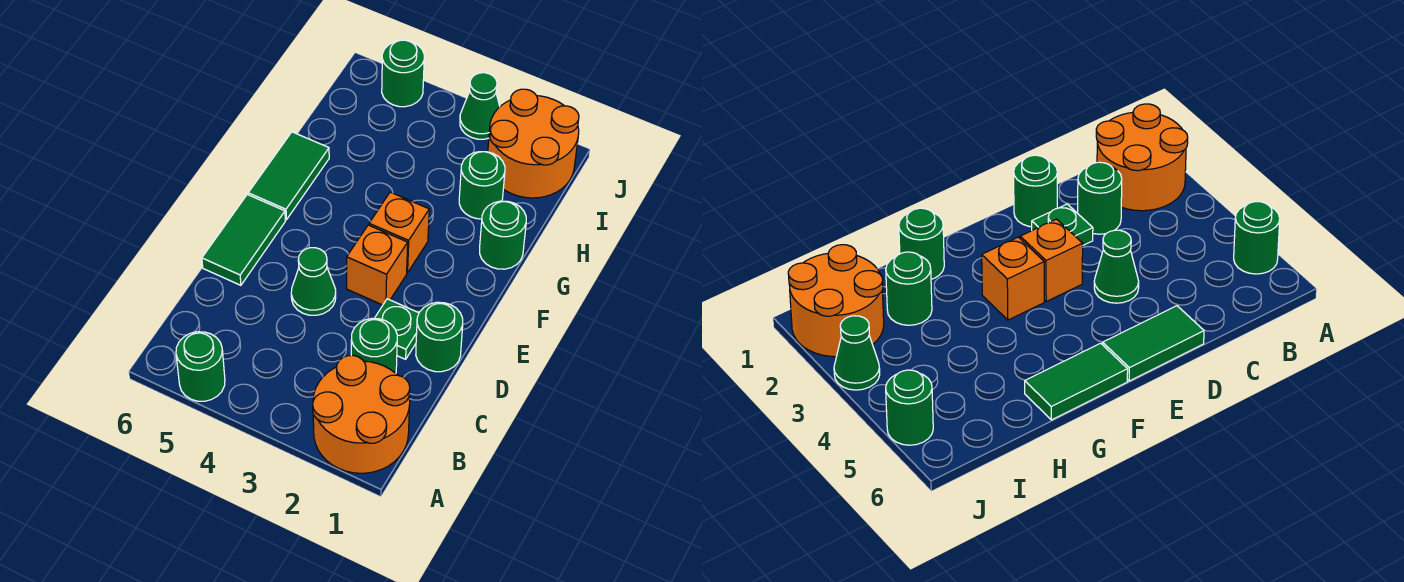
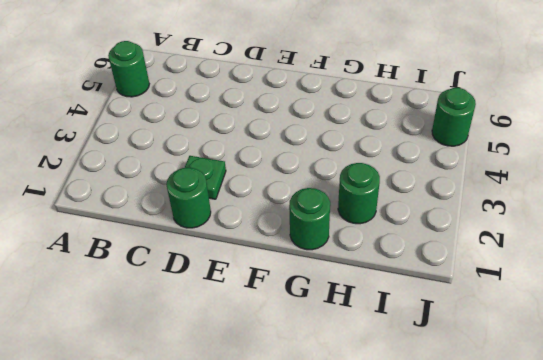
none -> orange round brick A1:B2 level 1
none -> green round brick C2 level 1
none -> green cone D4 level 1

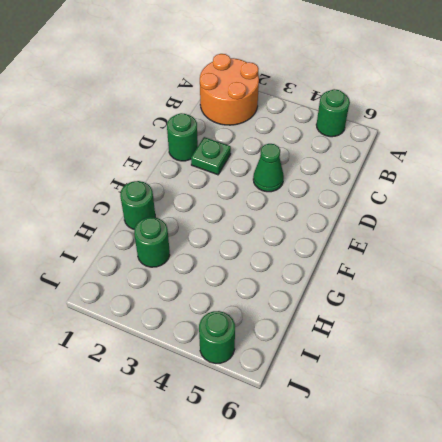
none -> green round brick C2 level 1
none -> green tile D6:E6 level 1
none -> orange brick E3 level 1

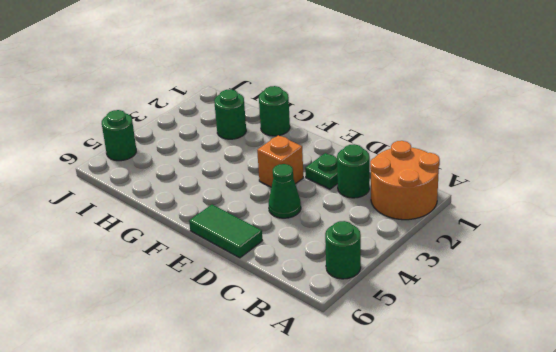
none -> green round brick D1 level 1
none -> orange brick F3 level 1
none -> green tile F6:G6 level 1

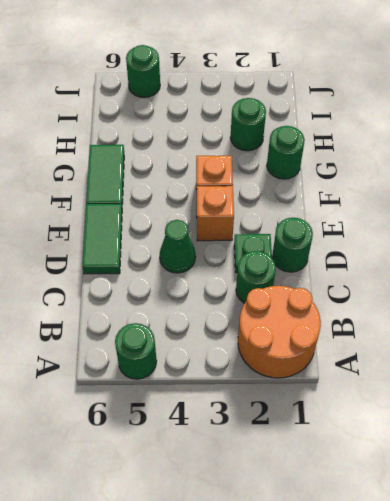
none -> orange round brick I1:J2 level 1
none -> green cone J3 level 1

